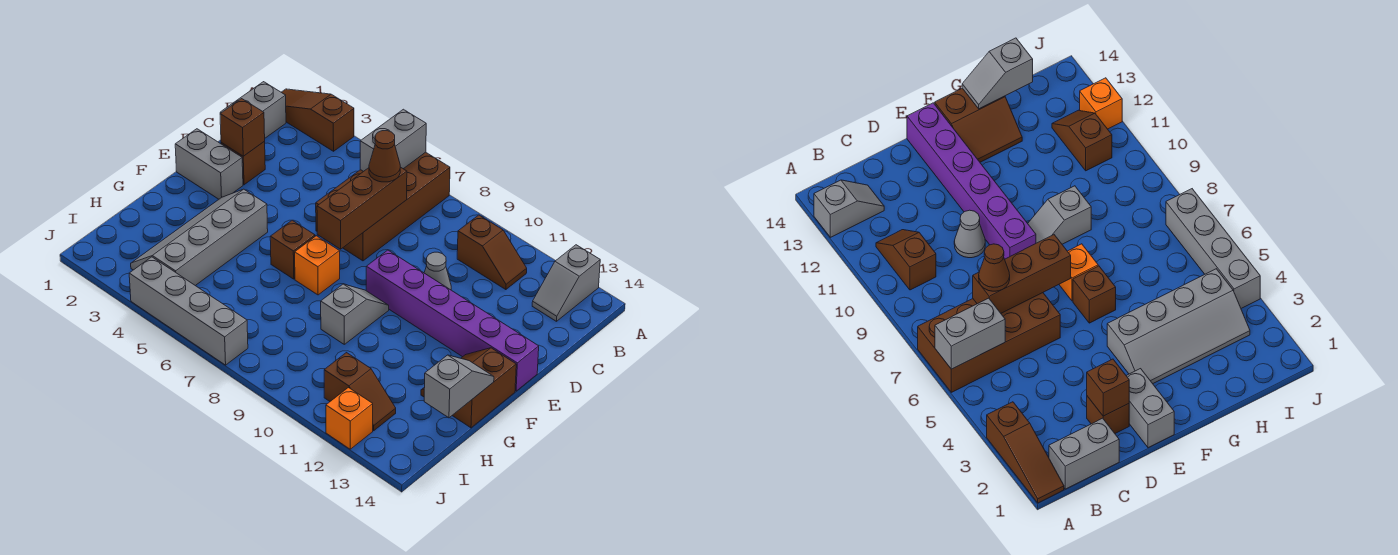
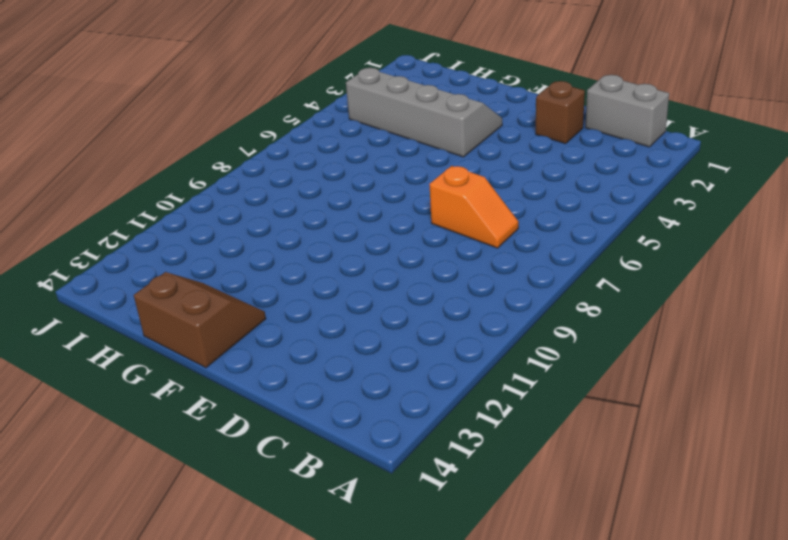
orange slope C7:D7 level 1 top D -> brown brick A6:D7 level 1
none -> brown slope A1:A3 level 1 top 3
none -> grey slope A13:B13 level 1 top A
none -> brown slope B10:B11 level 1 top 10

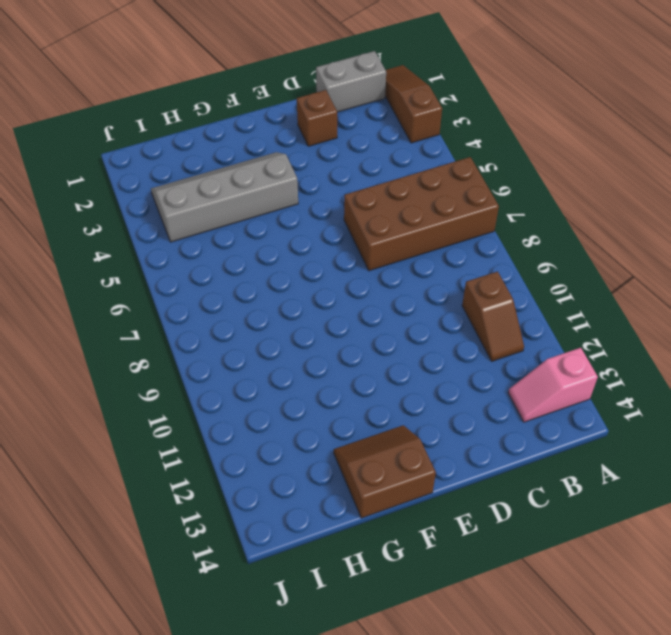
pink slope A13:B13 level 1 top A -> grey slope A13:B13 level 1 top A
none -> grey cone D10 level 1
none -> grey brick E1:E2 level 1
none -> purple brick E9:E14 level 1

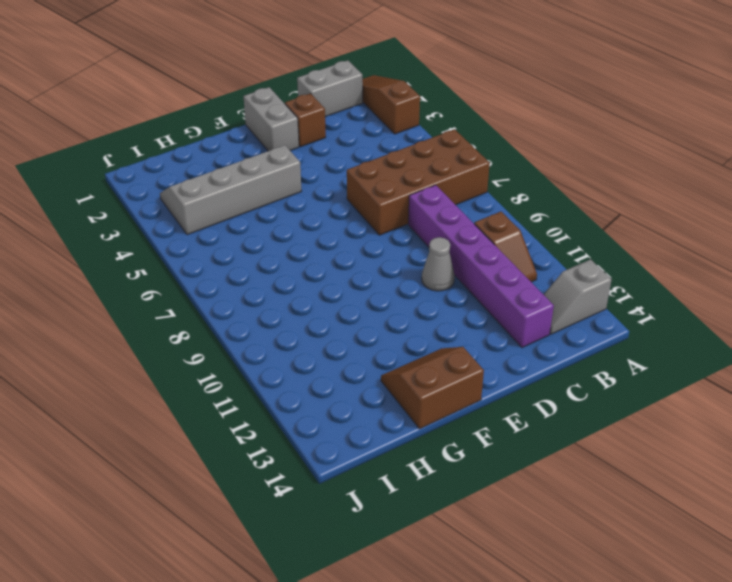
purple brick C8:C13 level 1 -> purple brick E9:E14 level 1
none -> brown brick F6 level 1
none -> orange brick F7 level 1
none -> grey slope F9:G9 level 1 top G

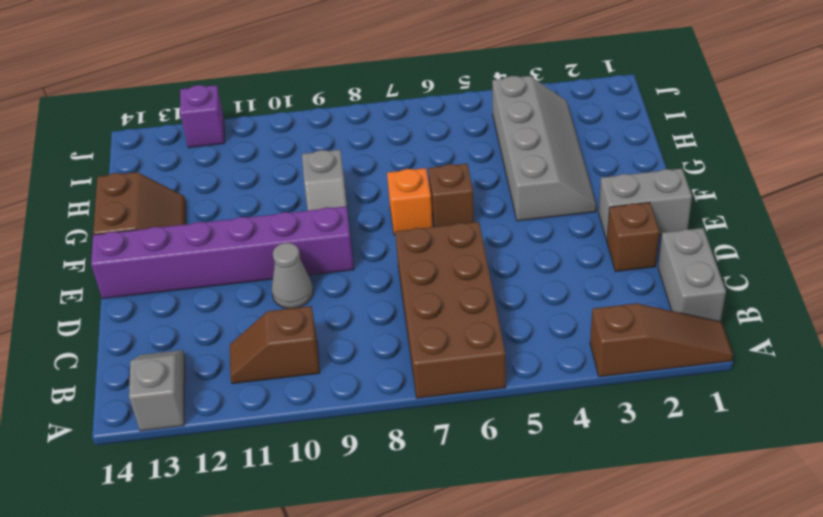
purple brick J12 level 1 -> orange brick J12 level 1
none -> brown slope I11:I12 level 1 top 11
none -> grey brick J4:J7 level 1
none -> grey brick A6:B6 level 2

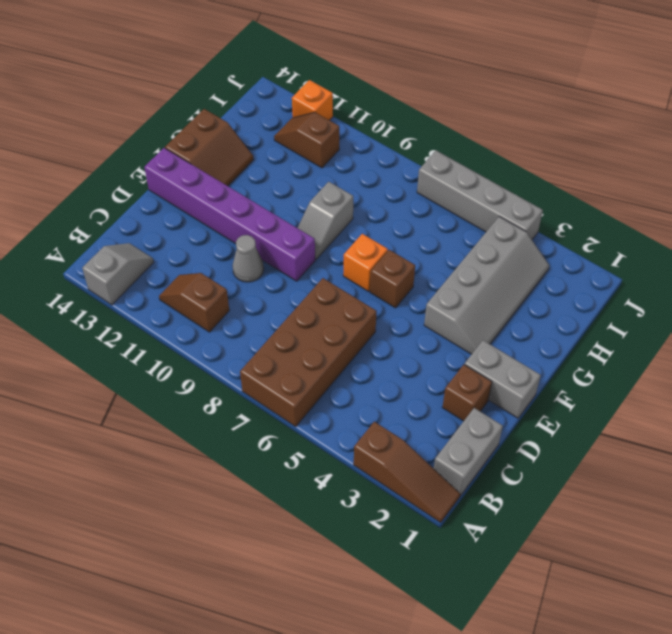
none -> grey brick A6:B6 level 2
none -> brown brick C7:E7 level 2
none -> brown brick D2 level 2

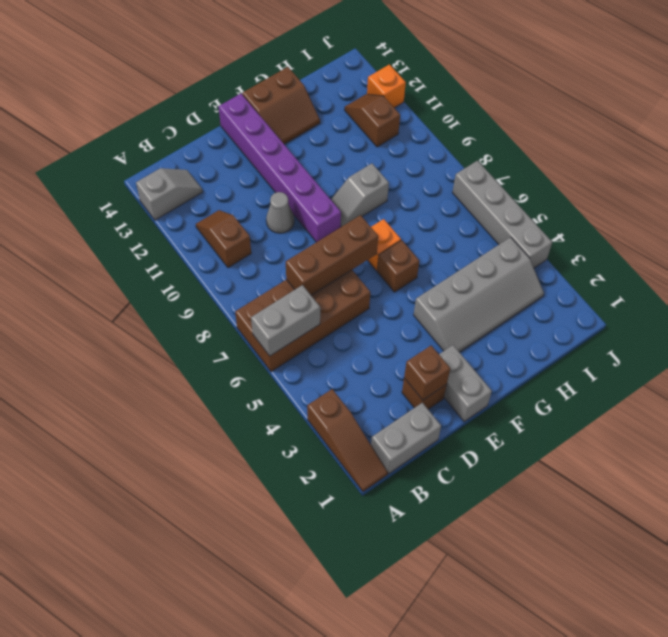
none -> grey slope G14:H14 level 2 top H
none -> brown cone C7 level 3

